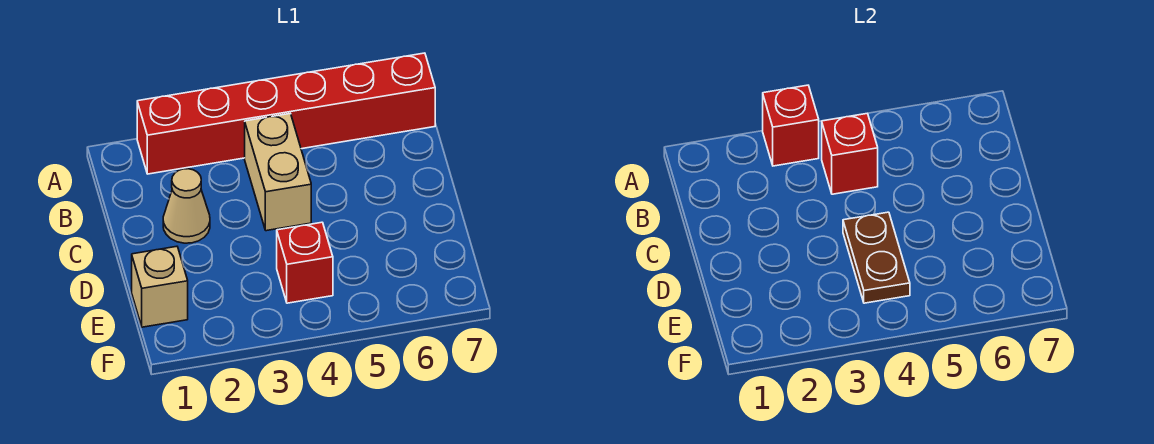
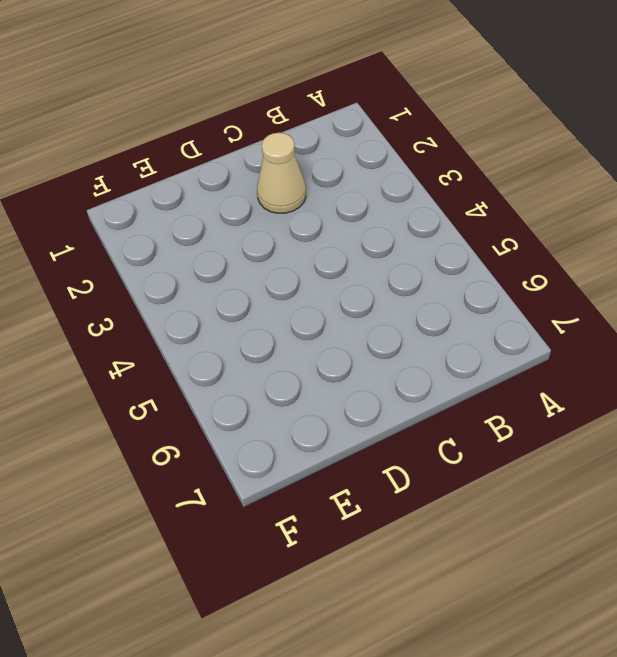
none -> red brick A2:A7 level 1
none -> tan brick B4:C4 level 1

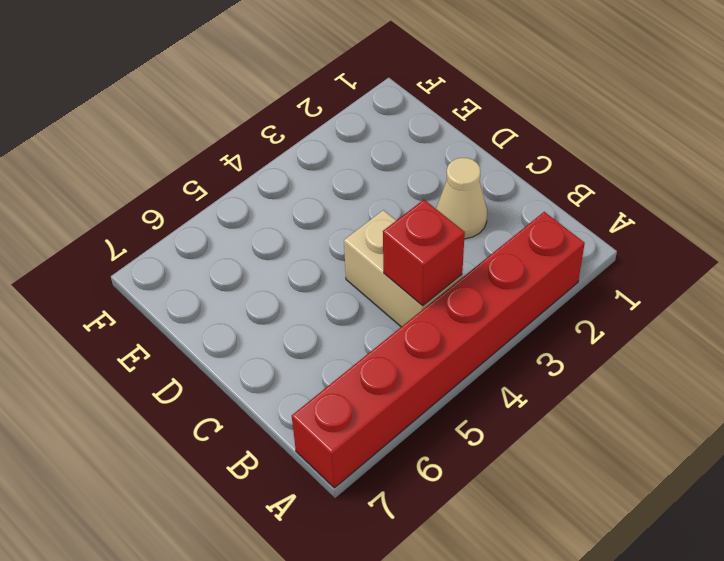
none -> tan brick E1 level 1
none -> red brick E4 level 1

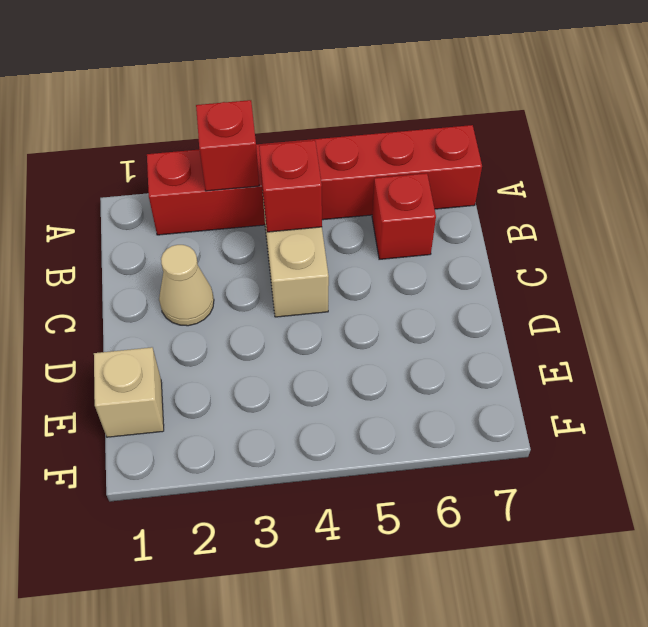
red brick B6 level 1 -> red brick E4 level 1
none -> brown plate D4:E4 level 2

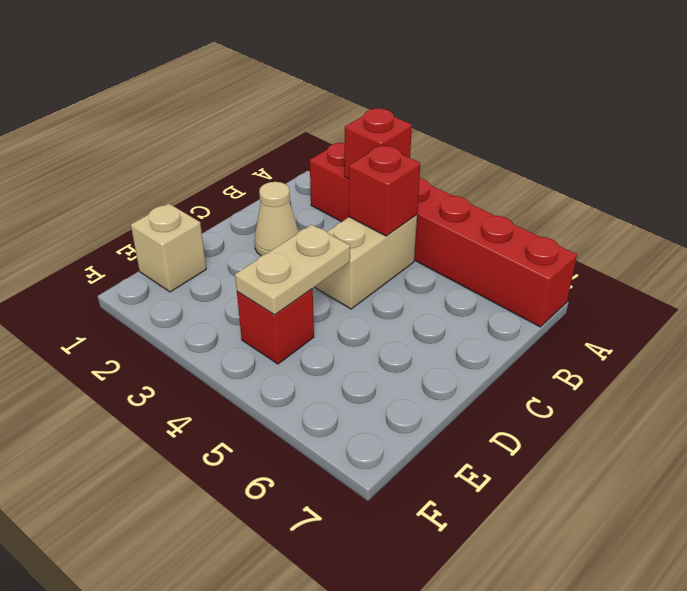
tan plate D4:E4 level 2 -> brown plate D4:E4 level 2

